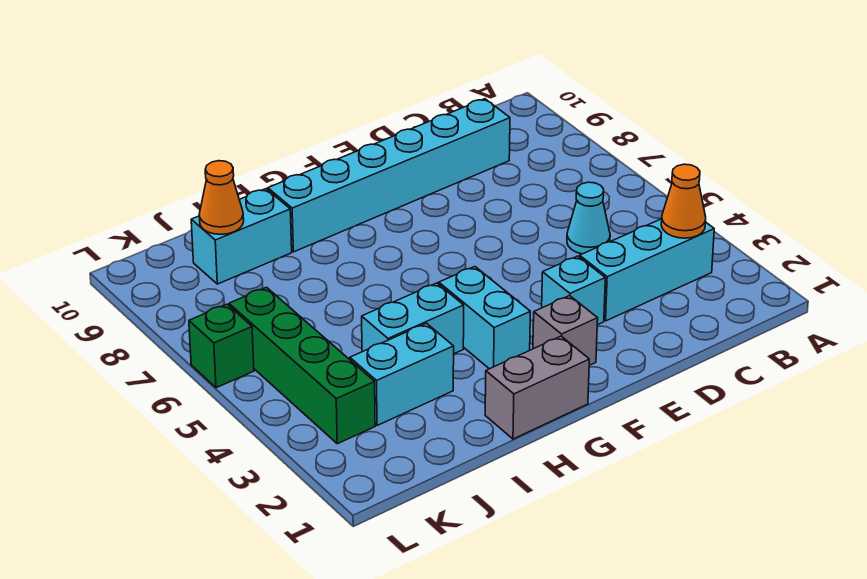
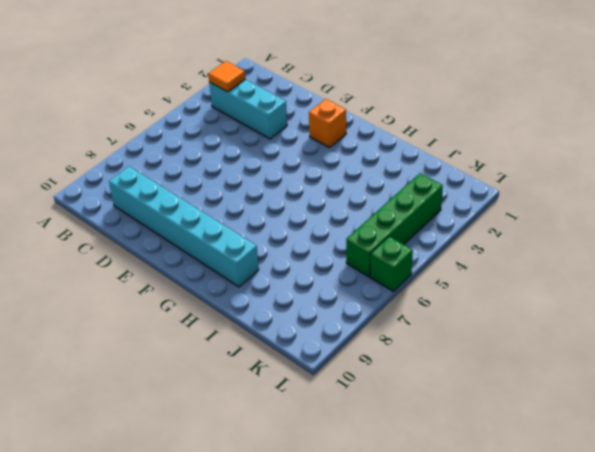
orange tile B3 level 2 -> orange cone B3 level 2
orange brick F2 level 1 -> grey brick F2 level 1
none -> cyan cone C5 level 1
none -> cyan brick E3 level 1
none -> grey brick G1:H1 level 1

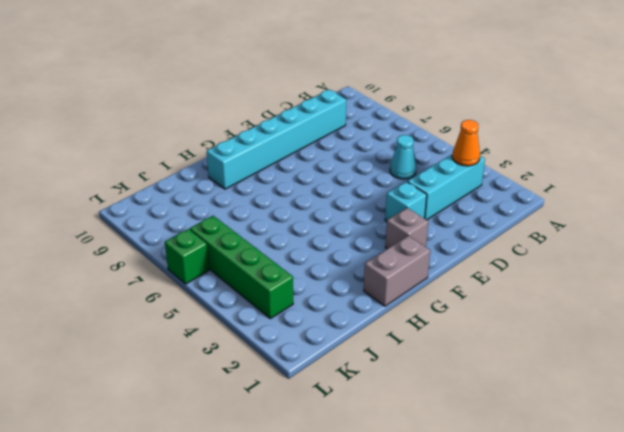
none -> cyan brick G3:G4 level 1
none -> cyan brick H4:I4 level 1
none -> cyan brick I3:J3 level 1

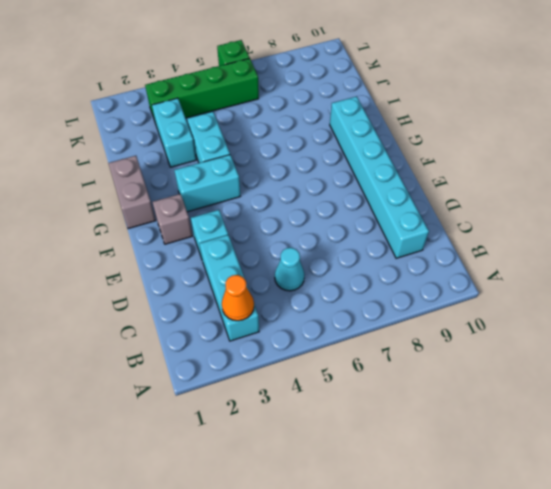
none -> cyan brick I9:J9 level 1
none -> orange cone J9 level 2

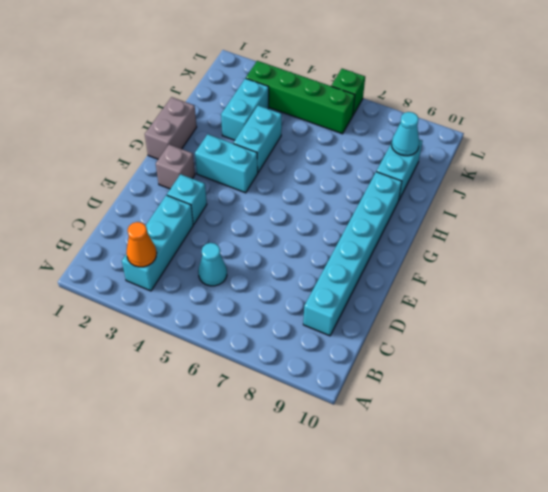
cyan cone J9 level 2 -> orange cone J9 level 2

